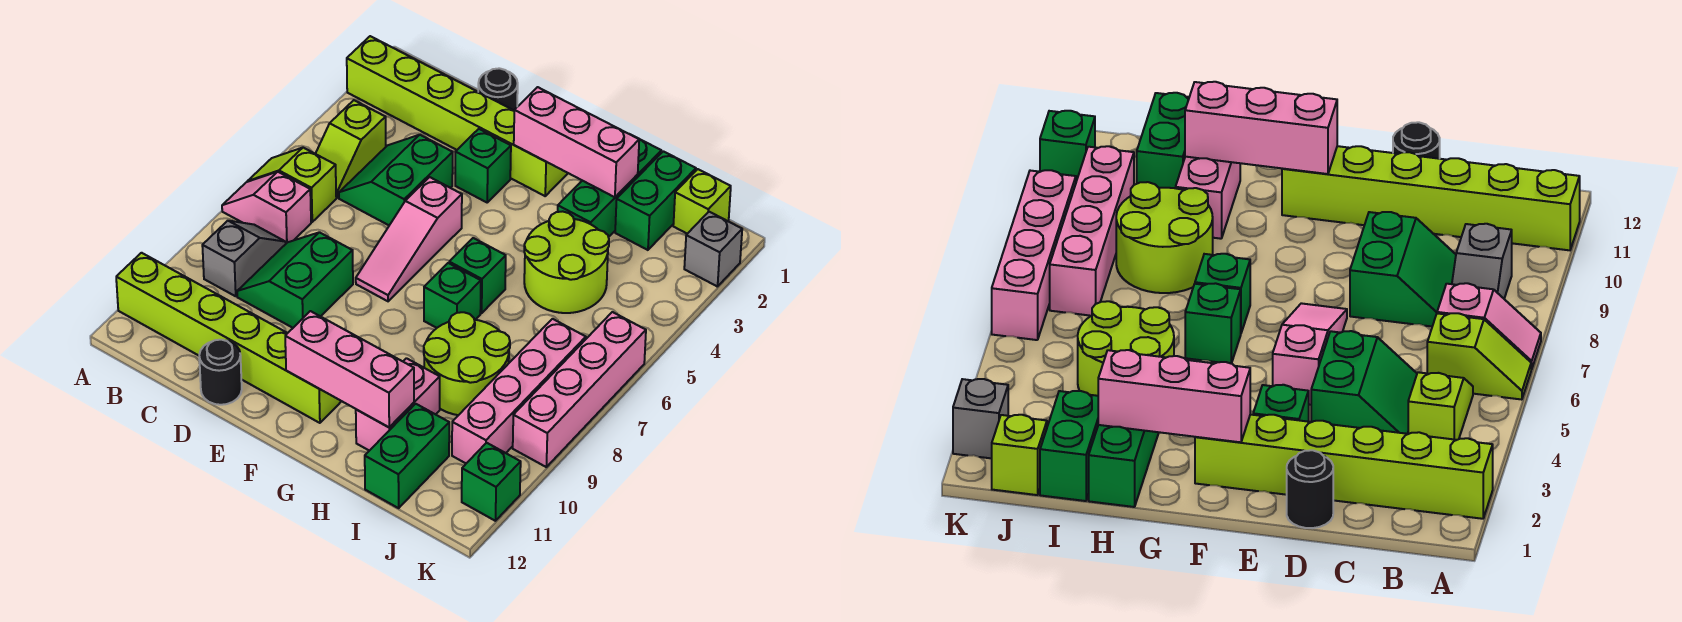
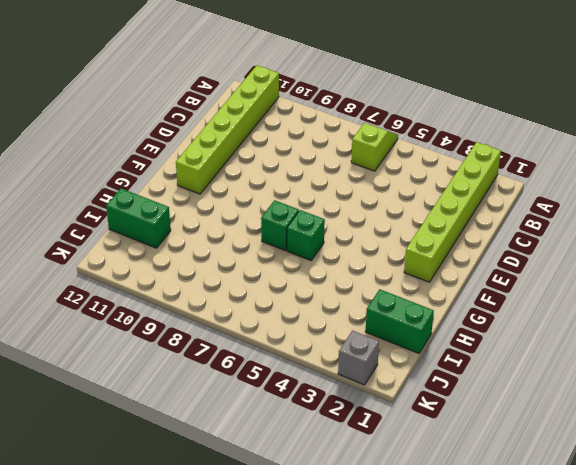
none -> pink slope A7:B7 level 1 top B
none -> lime slope B4:B5 level 1 top 4
none -> grey slope B8:B9 level 1 top 9

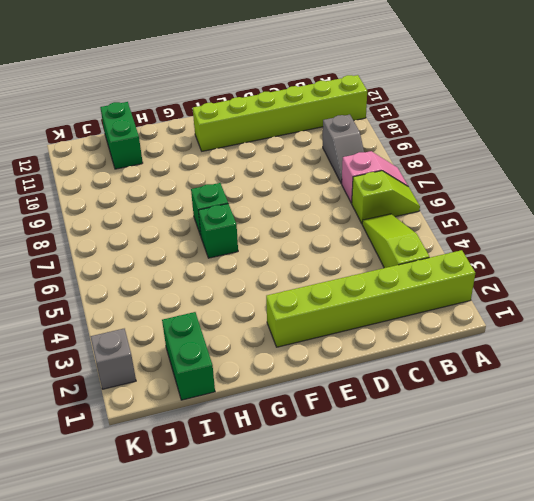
lime slope B3:B5 level 1 top 3 -> lime slope B4:B5 level 1 top 4
none -> green slope C4:D5 level 1 top D
none -> green slope C8:D9 level 1 top D
none -> black round brick D1 level 1

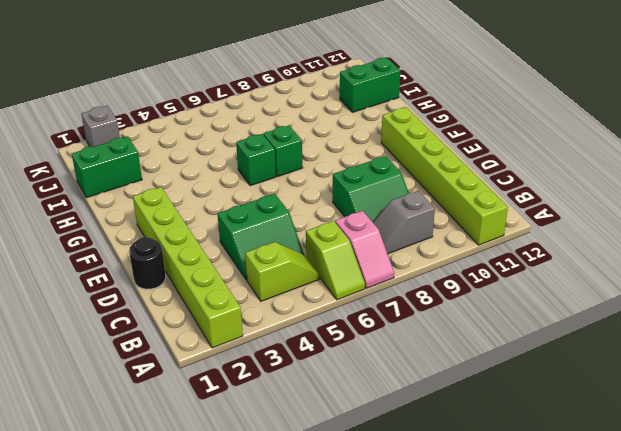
none -> black round brick D12 level 1
none -> green brick E3 level 1
none -> pink slope E5:E7 level 1 top 5

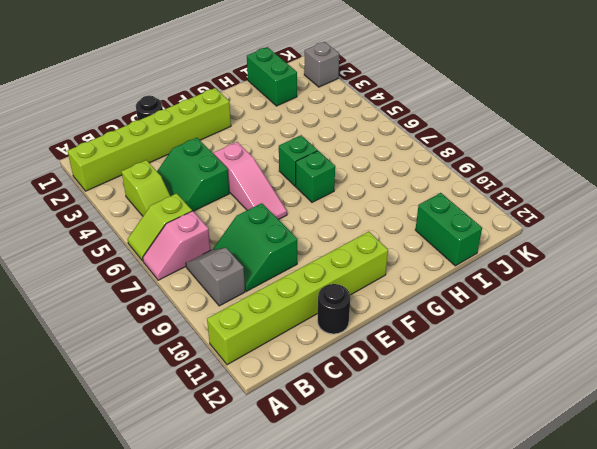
none -> green brick E3 level 1
none -> green brick H1:H3 level 1
none -> lime round brick H4:I5 level 1

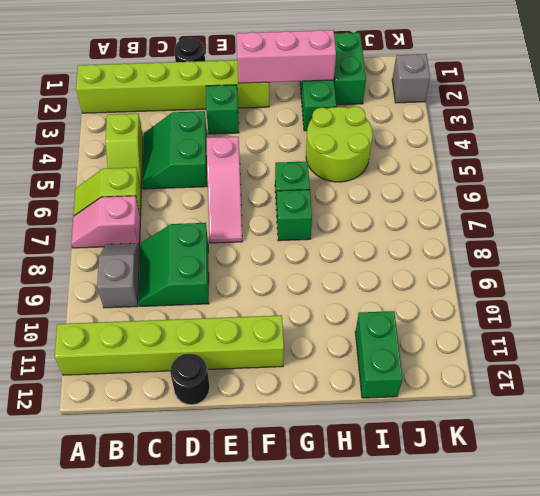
none -> lime round brick H8:I9 level 1
none -> pink brick H10:H11 level 1
none -> lime brick J1 level 1

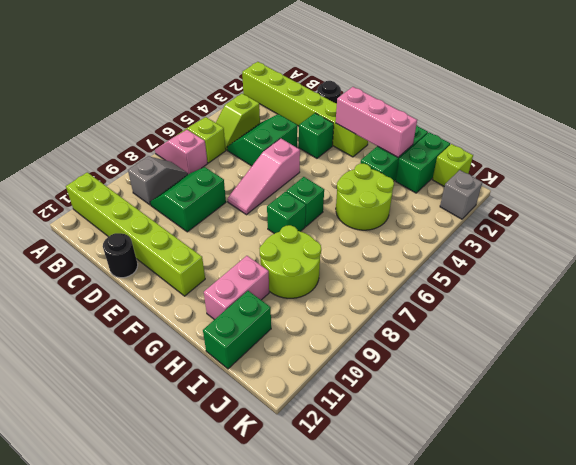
none -> pink brick J7:J10 level 1
none -> pink brick K6:K9 level 1
none -> green brick K11 level 1

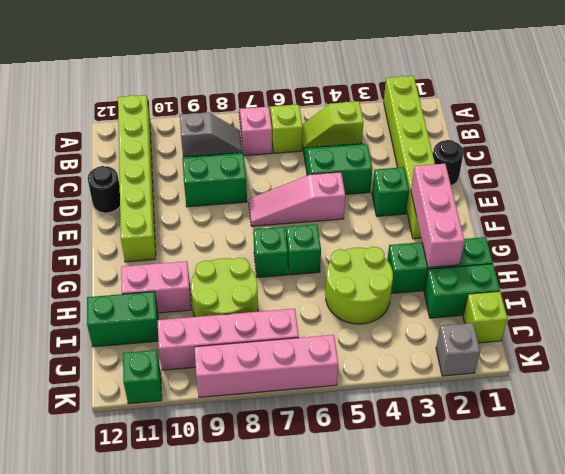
none -> pink brick F11:H11 level 2

